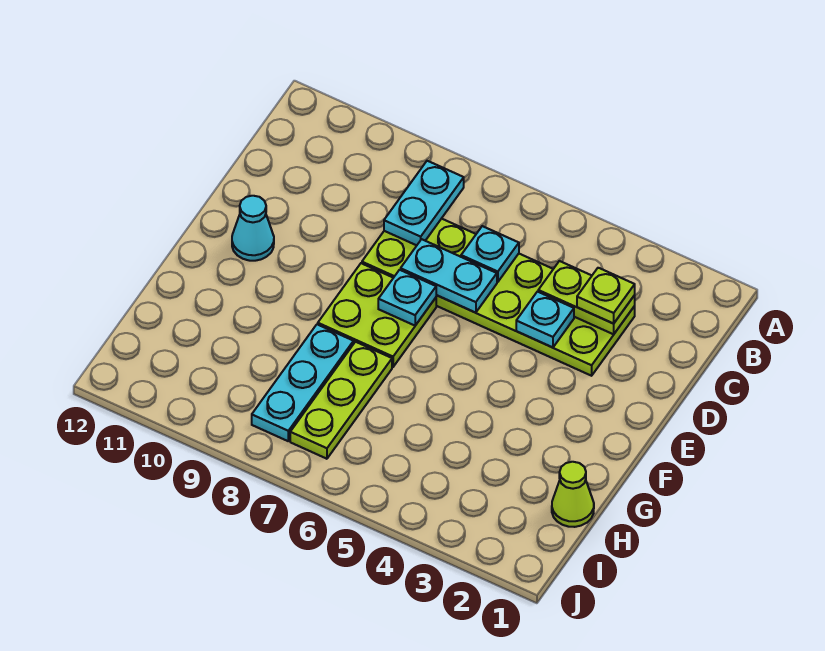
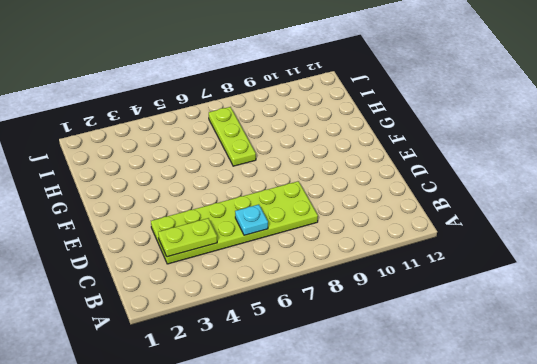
none -> lime plate E7:F8 level 1
none -> cyan cone E11 level 1
none -> cyan plate G8:I8 level 1

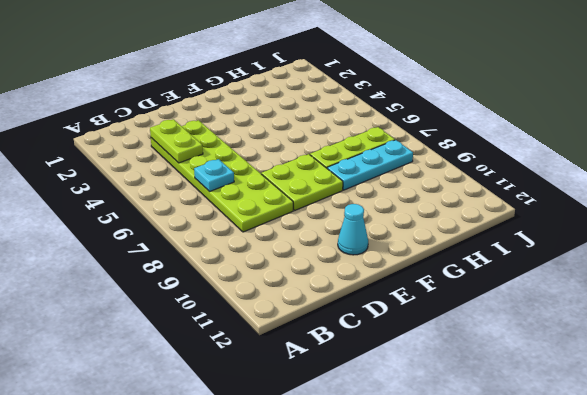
none -> lime cone H1 level 1
none -> cyan plate B8:C8 level 2
none -> cyan plate D4 level 2

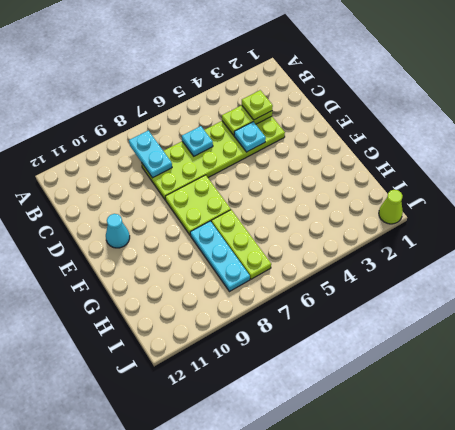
lime cone J1 level 1 -> lime cone H1 level 1
none -> cyan plate D6:D7 level 2
none -> cyan plate E7 level 2

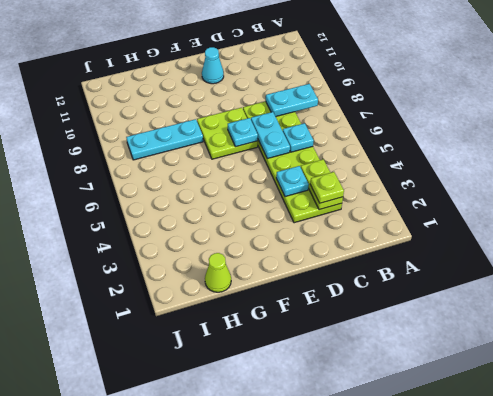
none -> lime plate G7:I7 level 1

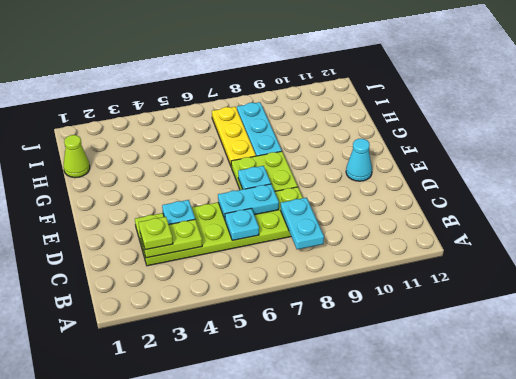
yellow plate G7:I7 level 1 -> lime plate G7:I7 level 1

